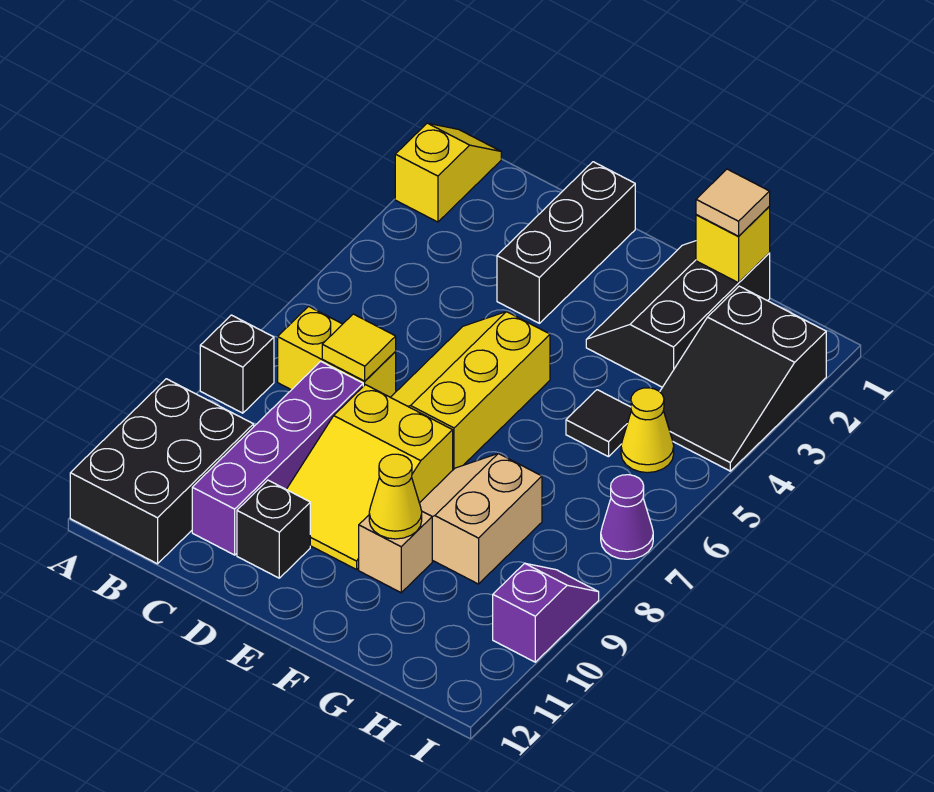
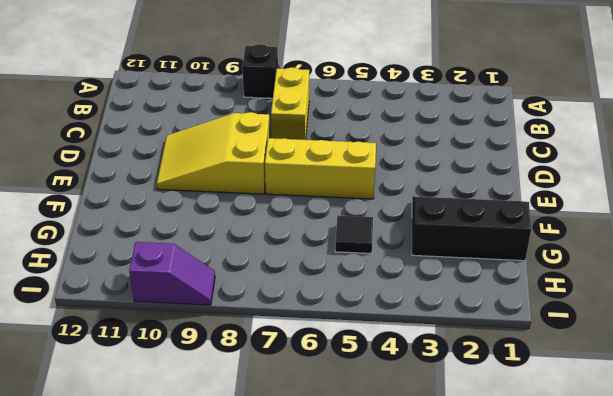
none -> yellow slope A1:A2 level 1 top 2
none -> black brick A10:B12 level 1
none -> purple brick C8:C11 level 1

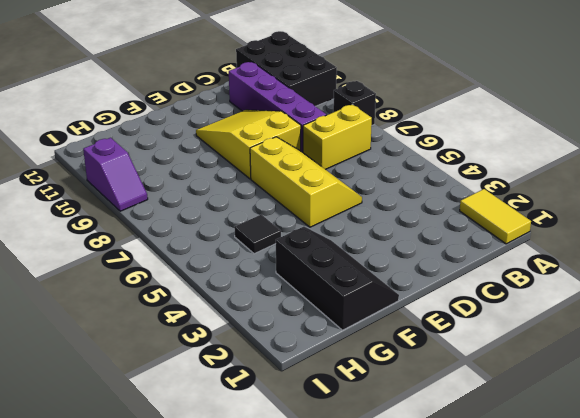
yellow tile A1:A2 level 1 -> yellow slope A1:A2 level 1 top 2
none -> black brick D1:D3 level 1
none -> black brick D11 level 1
none -> tan slope F8:G9 level 1 top G

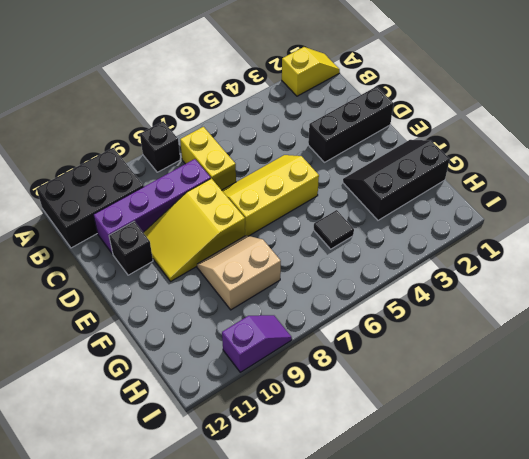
none -> tan brick F10 level 1
none -> black slope H2:I4 level 1 top 2
none -> yellow cone H5 level 1

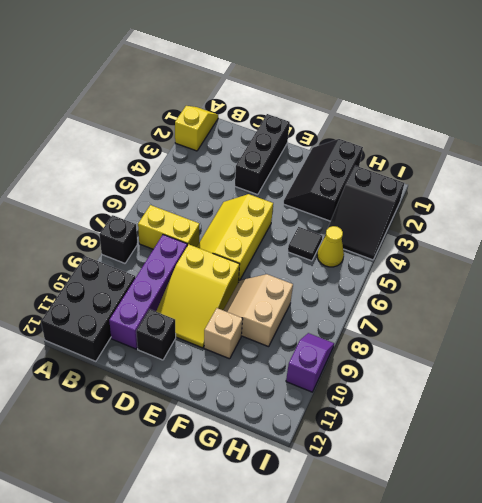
none -> purple cone I7 level 1
none -> yellow tile C7 level 2
none -> yellow cone F10 level 2

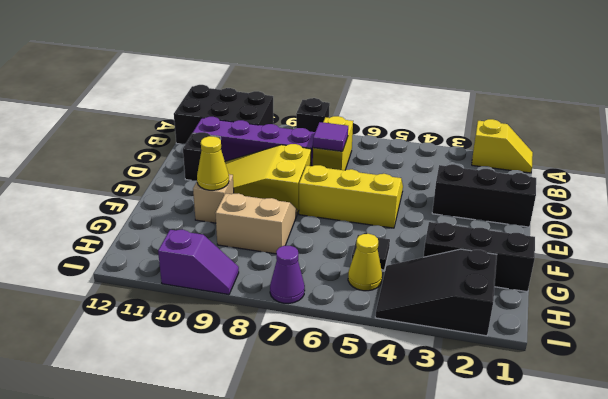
purple tile C7 level 2 -> yellow tile C7 level 2
none -> yellow brick G1 level 2
none -> tan tile G1 level 3

